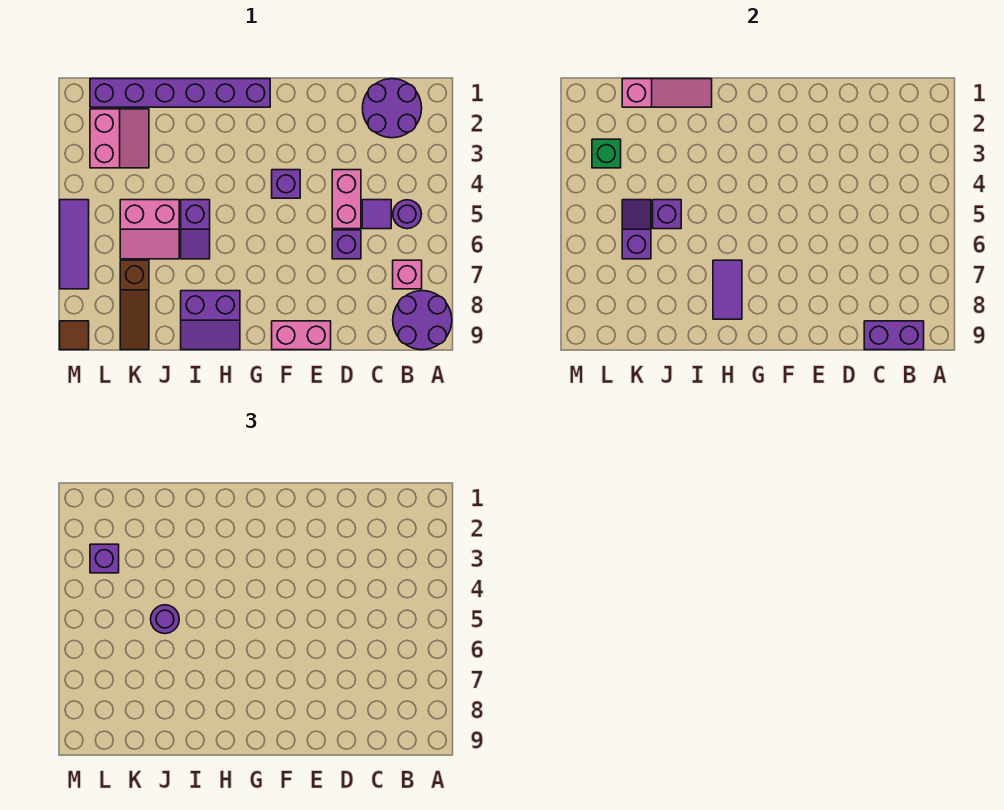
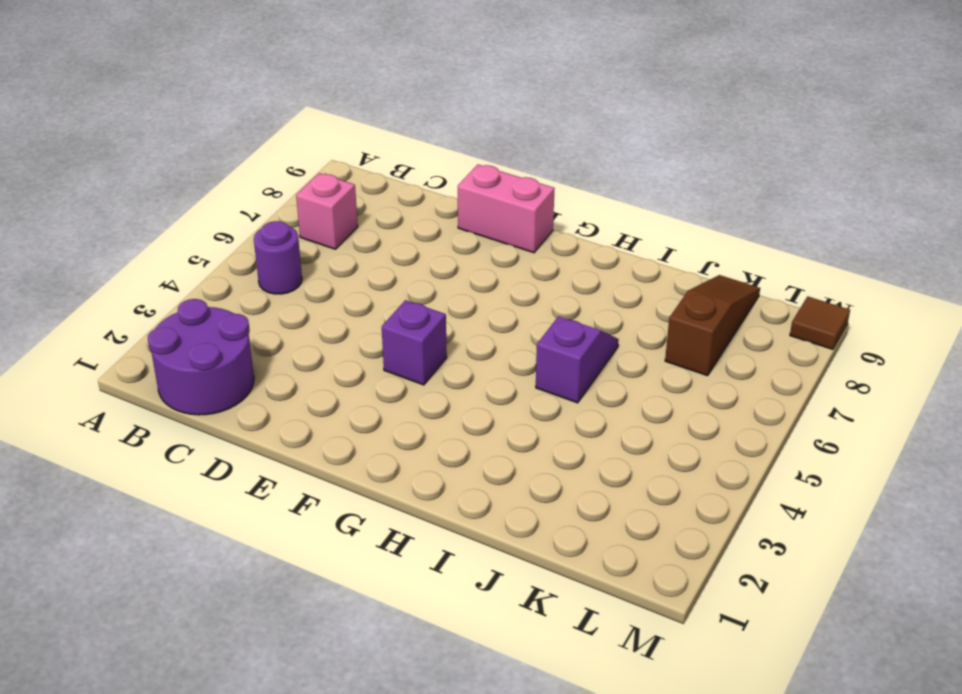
none -> purple round brick A8:B9 level 1
none -> purple tile C5 level 1
none -> pink brick D4:D5 level 1

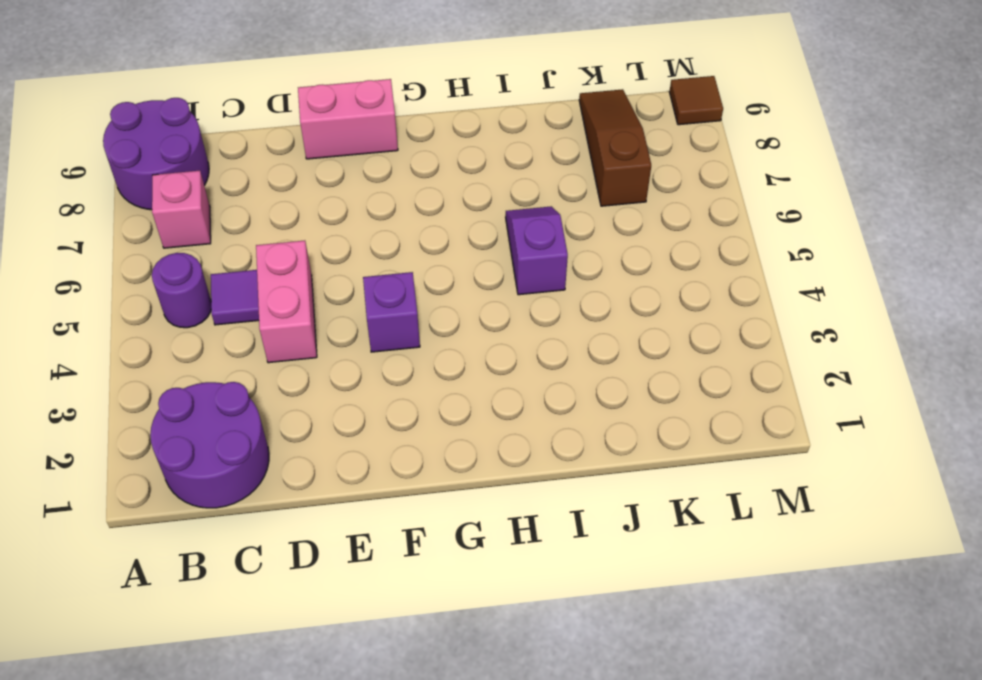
none -> purple brick D6 level 1
none -> purple brick G1:L1 level 1
none -> purple slope H8:I9 level 1 top 8

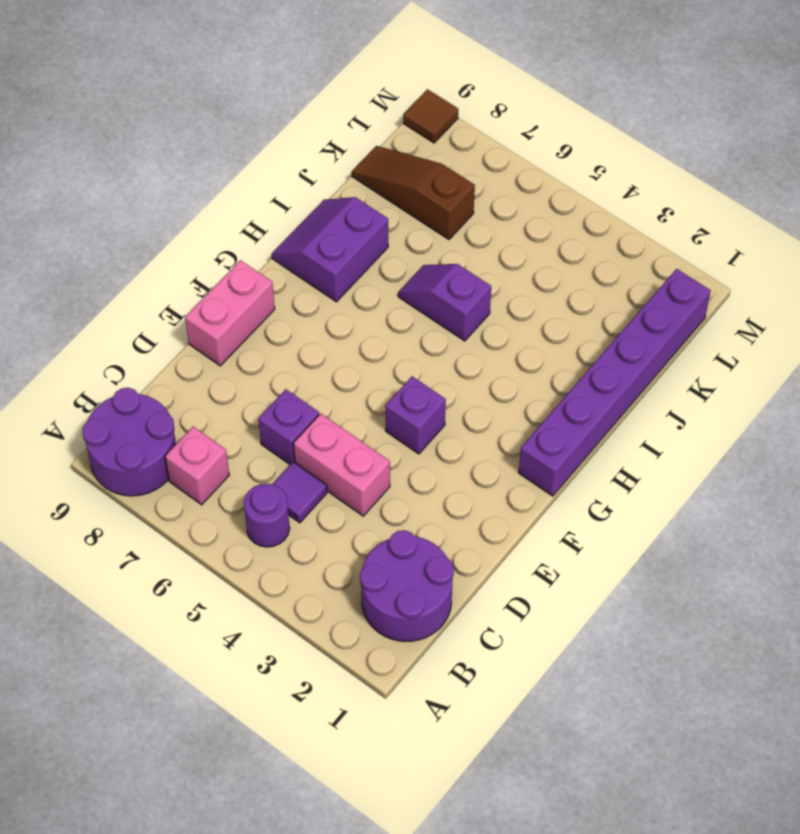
none -> pink slope J5:K6 level 1 top 5
none -> pink slope K2:L3 level 1 top L
none -> purple tile M5:M7 level 1

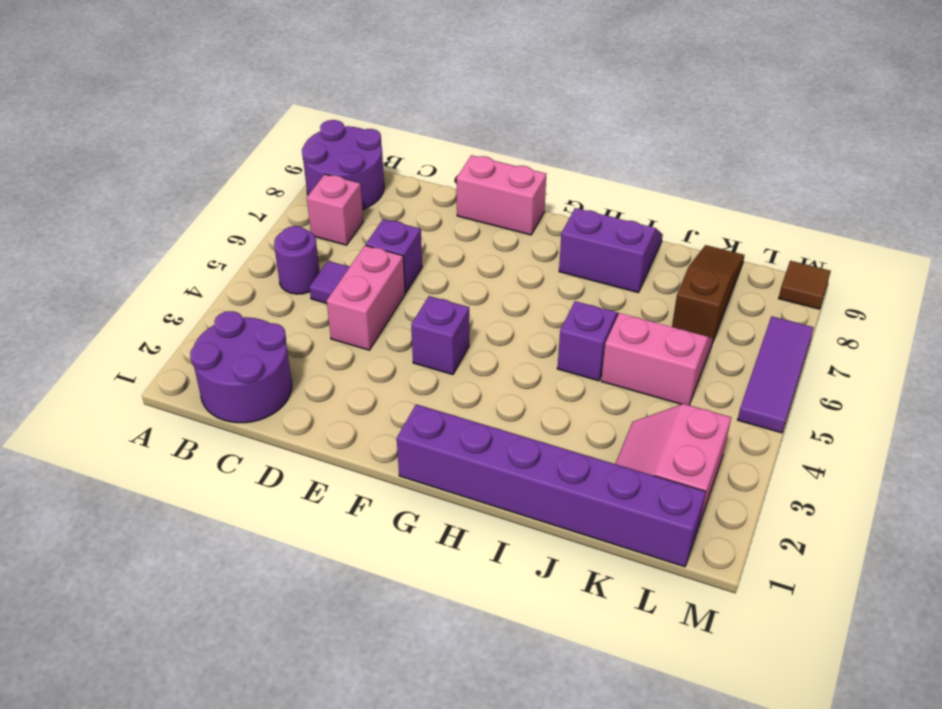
none -> purple brick B9:C9 level 2
none -> purple tile H7:H8 level 2
none -> pink slope I1:K1 level 2 top K

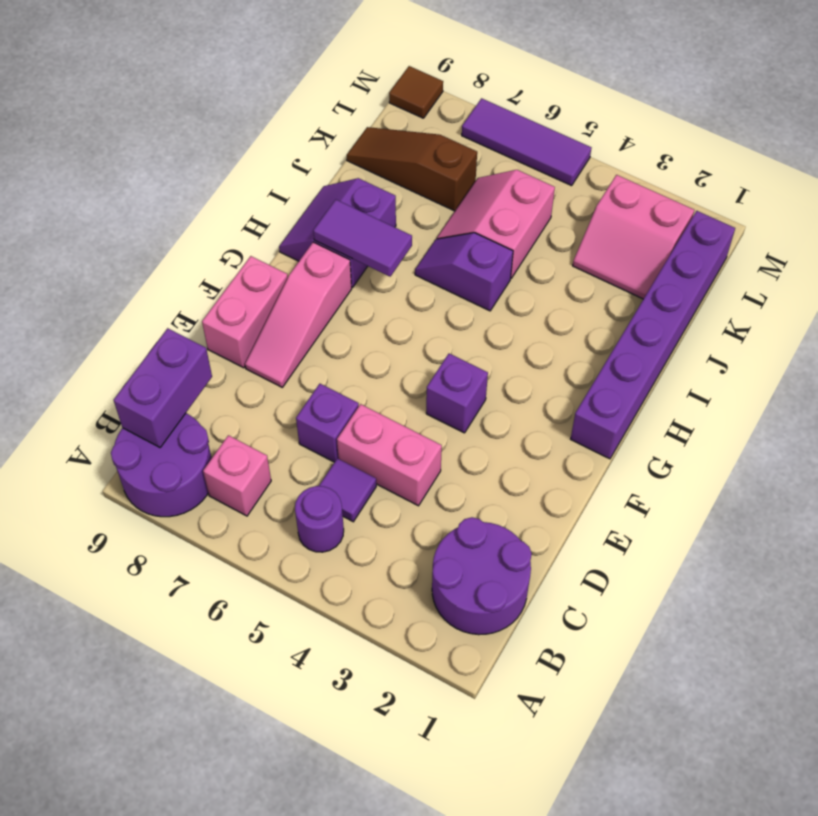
pink slope E8:G8 level 1 top G -> pink slope I1:K1 level 2 top K
none -> purple brick J5 level 2
none -> purple slope K5:K6 level 2 top 6
none -> green brick L3 level 2

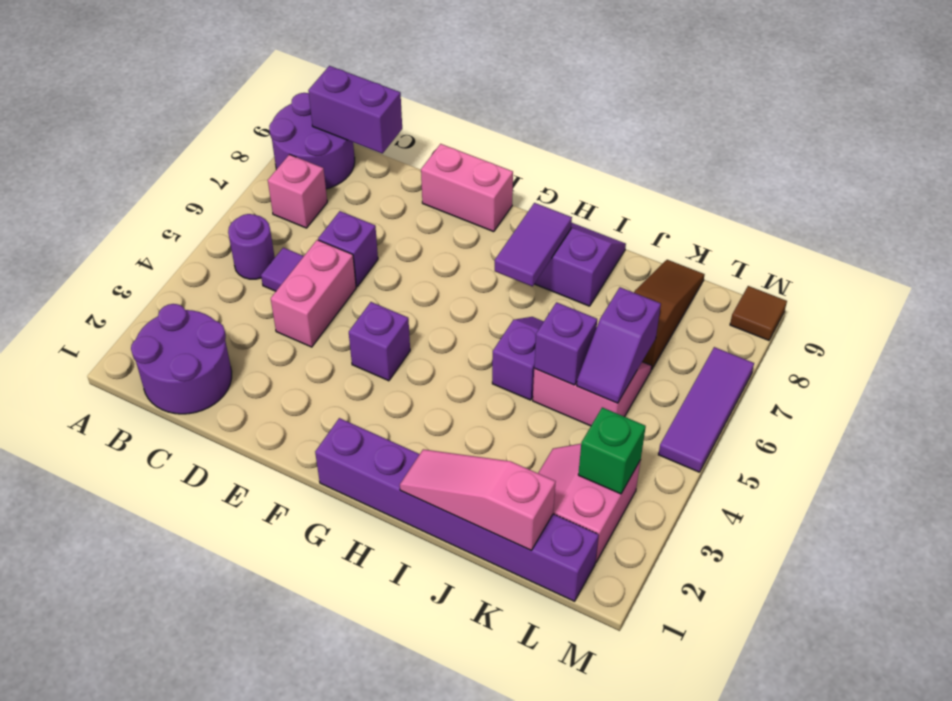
none -> purple round brick J5 level 3
none -> purple brick L3 level 3

